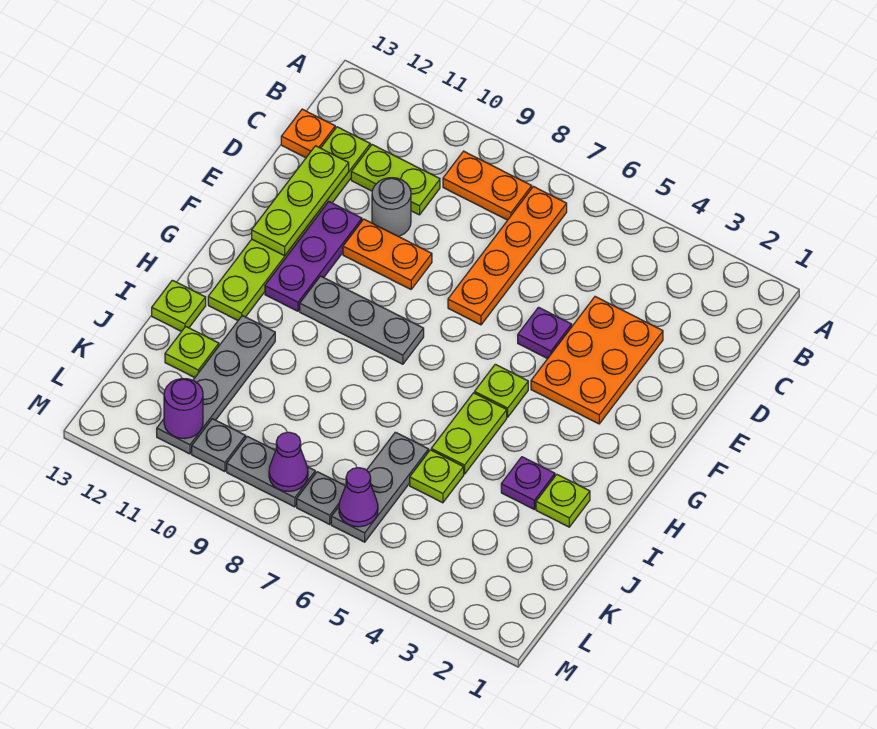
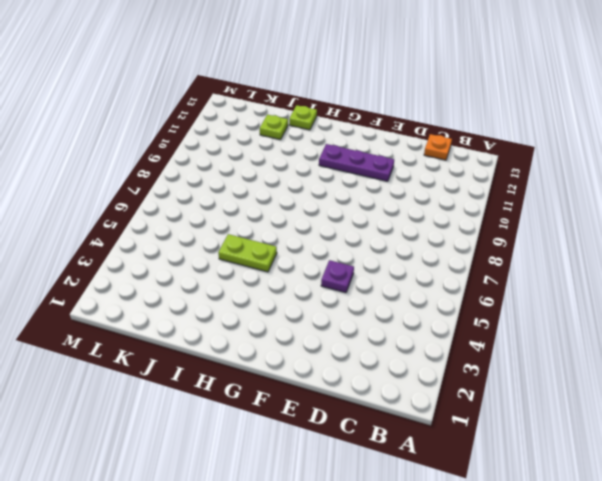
none -> orange plate B7:E7 level 1
none -> orange plate B8:B9 level 1
none -> lime plate C10:C11 level 1

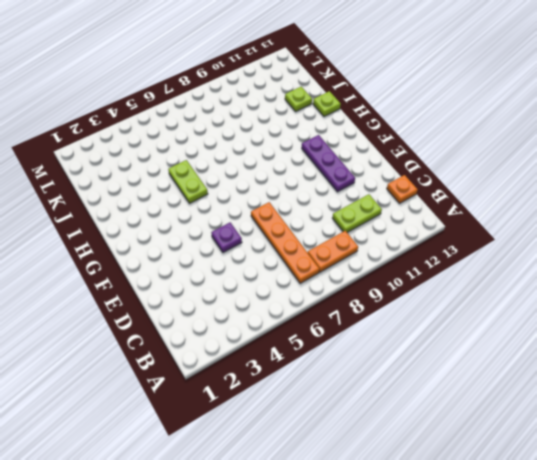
none -> lime plate C12:H12 level 1
none -> orange plate D3:F4 level 1
none -> grey round brick D10 level 1

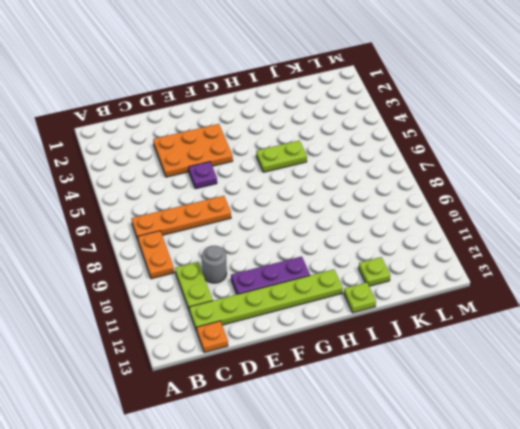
none -> orange plate E9:E10 level 1
none -> lime plate G5 level 1
none -> grey plate G8:G10 level 1

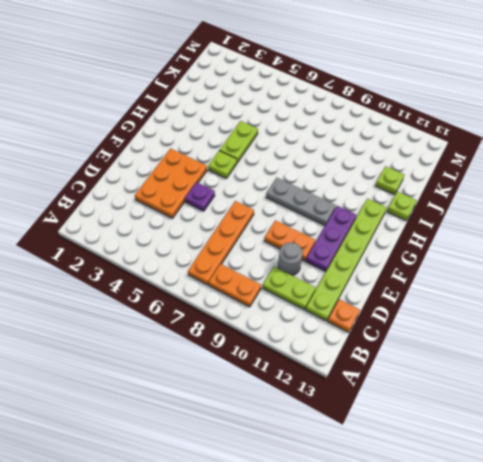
none -> lime plate I2 level 1
none -> purple plate I3 level 1
none -> grey plate I11:L11 level 1

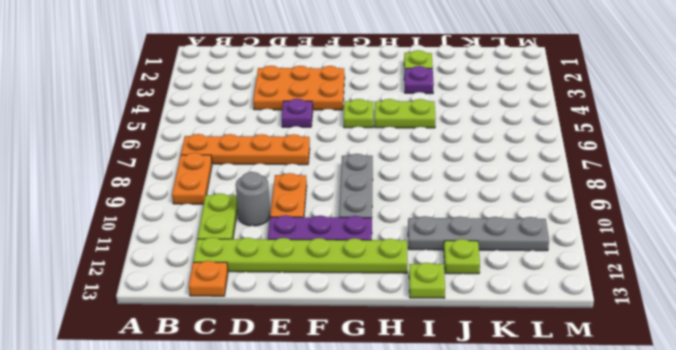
none -> lime plate J5 level 1
none -> grey plate J6:L6 level 1
none -> grey plate L7 level 1

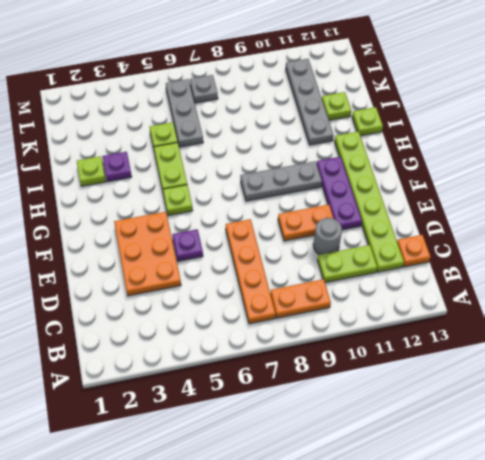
none -> grey plate L8:L9 level 1
none -> grey plate L10 level 1
none -> lime plate D12:F12 level 2

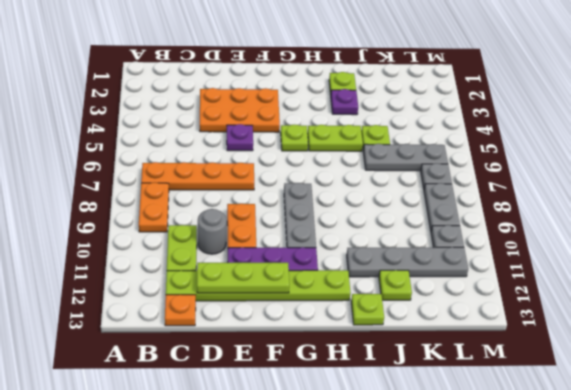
none -> purple cone L6 level 2
none -> purple cone L8 level 2
none -> purple round brick L11 level 2

